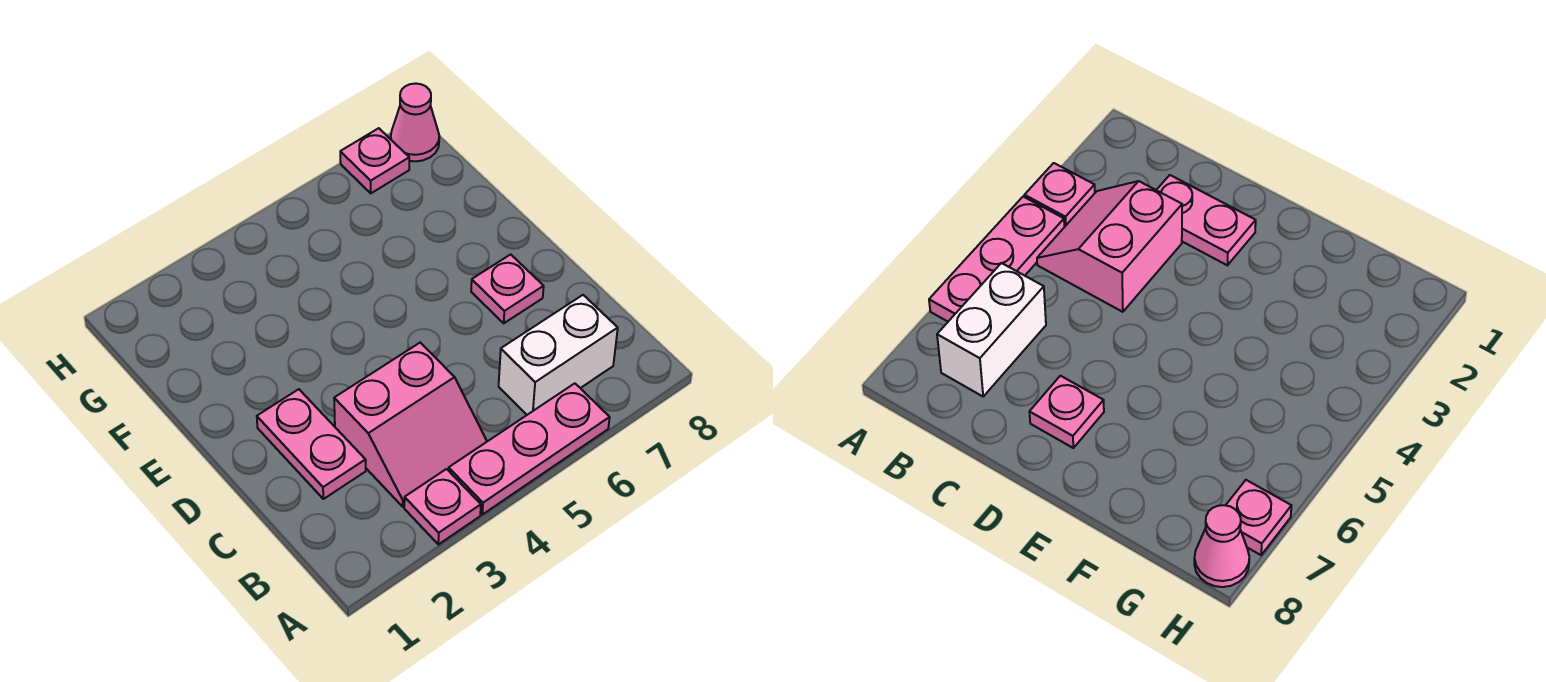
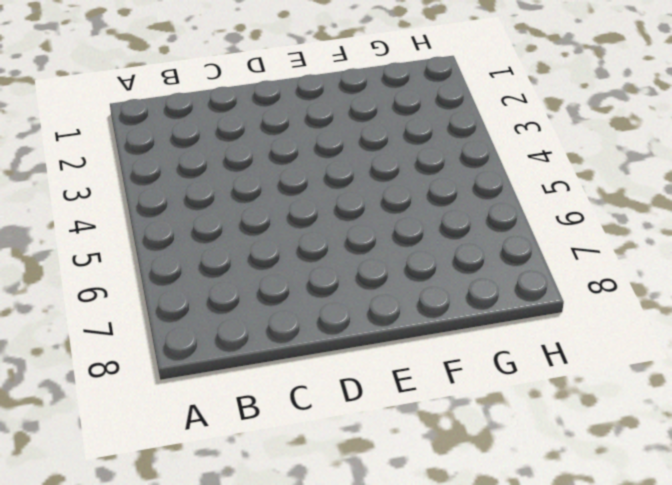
none -> pink plate A3 level 1
none -> pink plate A4:A6 level 1

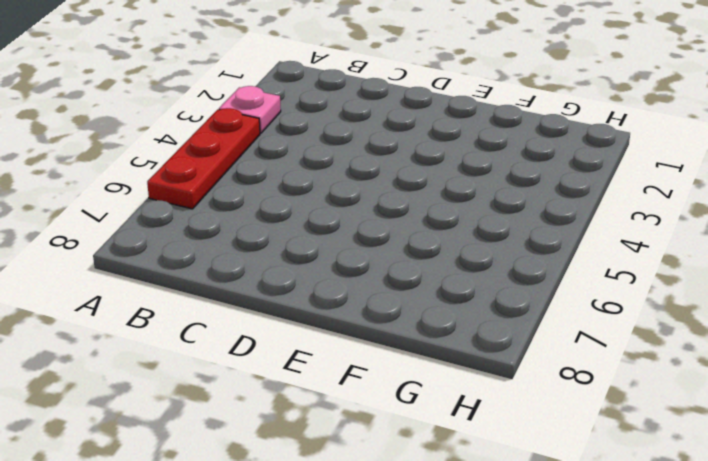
red plate A4:A6 level 1 -> pink plate A4:A6 level 1
none -> pink slope B3:C4 level 1 top C
none -> white brick B6:B7 level 1

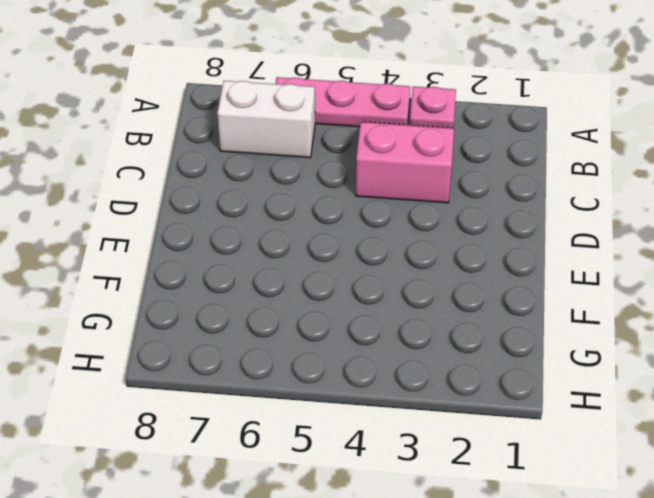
none -> pink plate C2:D2 level 1
none -> pink plate D7 level 1

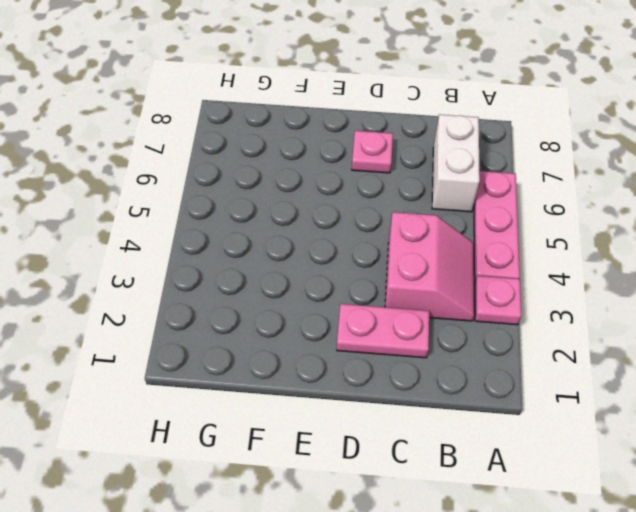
none -> pink plate H7 level 1
none -> pink cone H8 level 1

